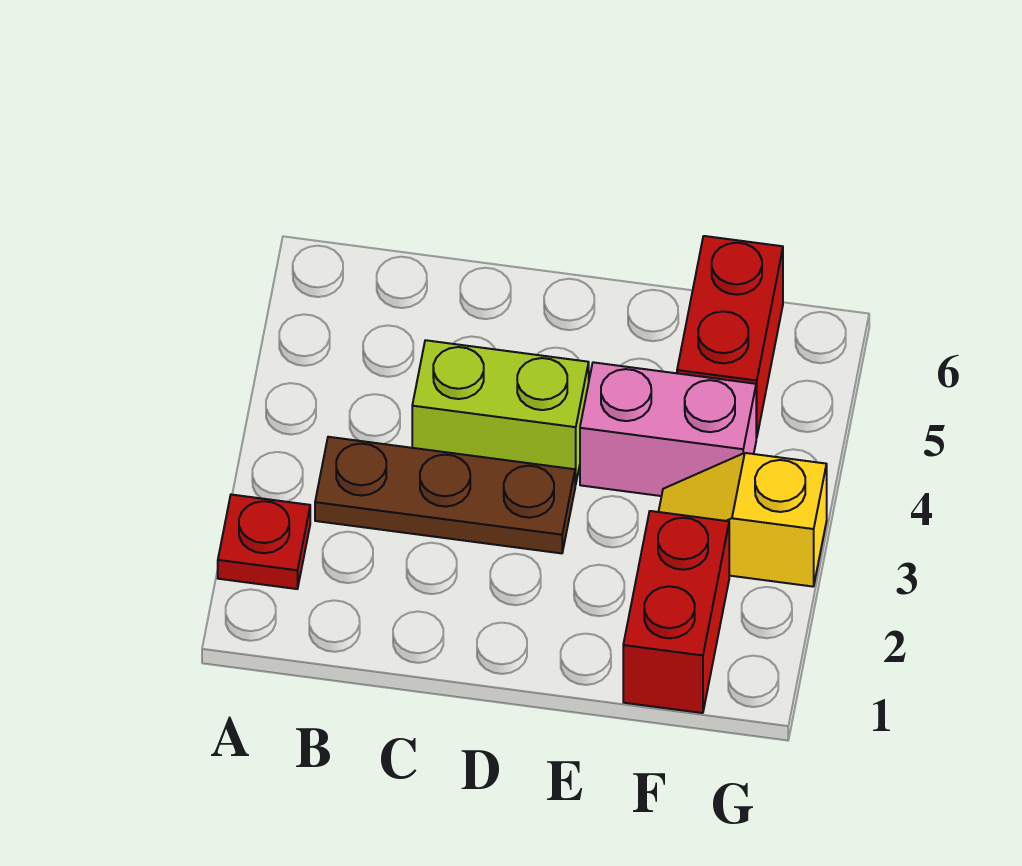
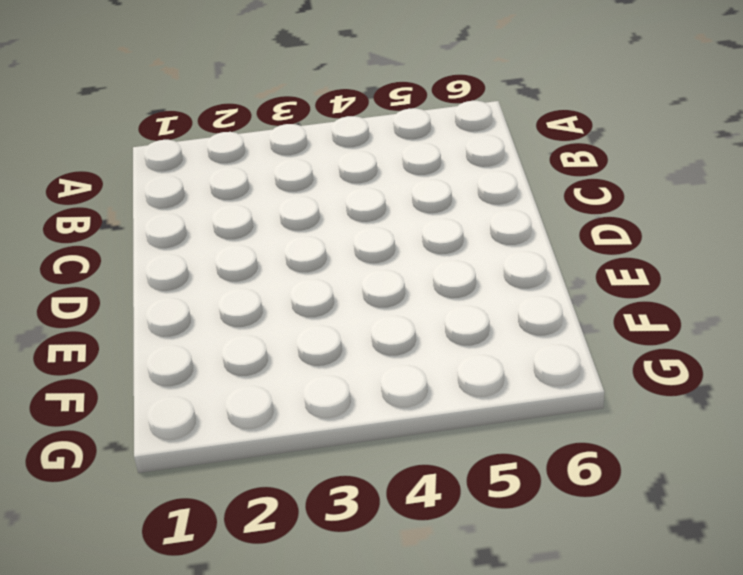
none -> red plate A2 level 1
none -> brown plate B3:D3 level 1

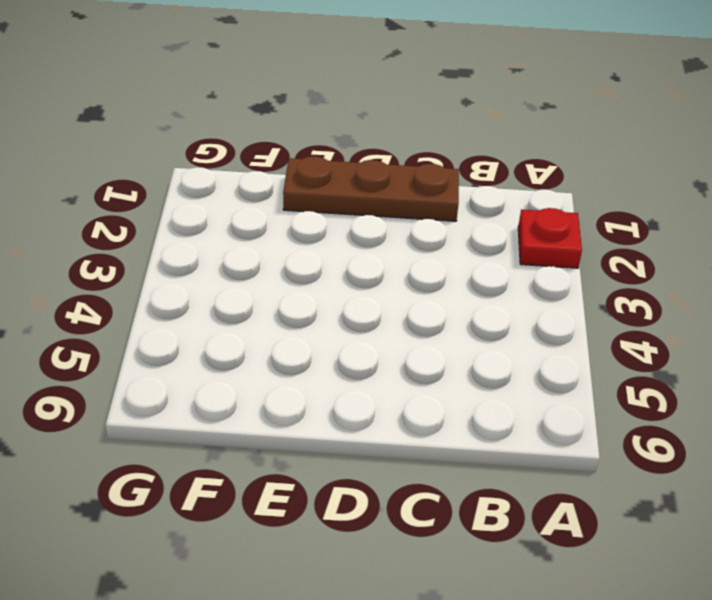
brown plate C1:E1 level 1 -> brown plate B3:D3 level 1
none -> lime brick C4:D4 level 1
none -> pink brick E4:F4 level 1

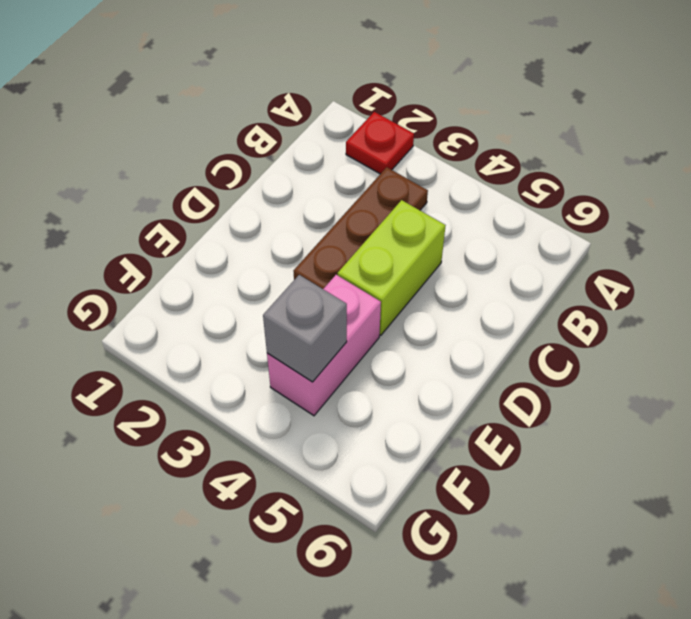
grey brick F4 level 2 -> none
none -> red brick F1:F2 level 1
none -> yellow slope F3:G3 level 1 top G

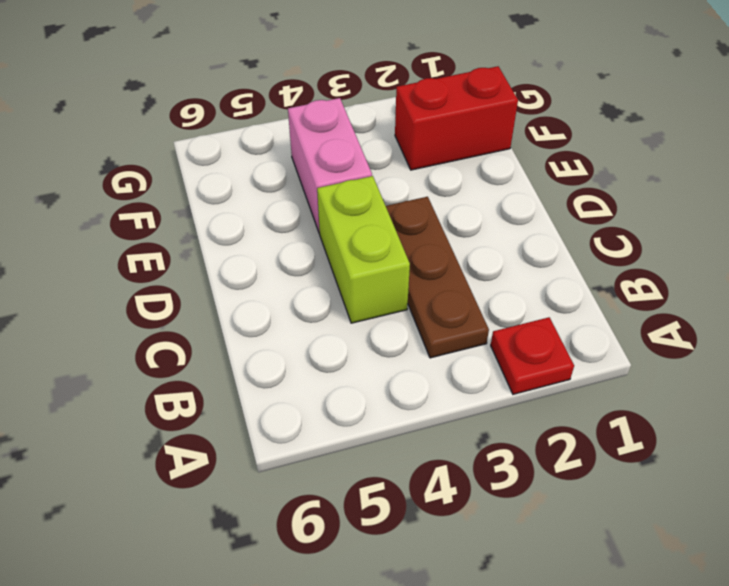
none -> yellow slope F3:G3 level 1 top G
none -> red brick F5:F6 level 1

